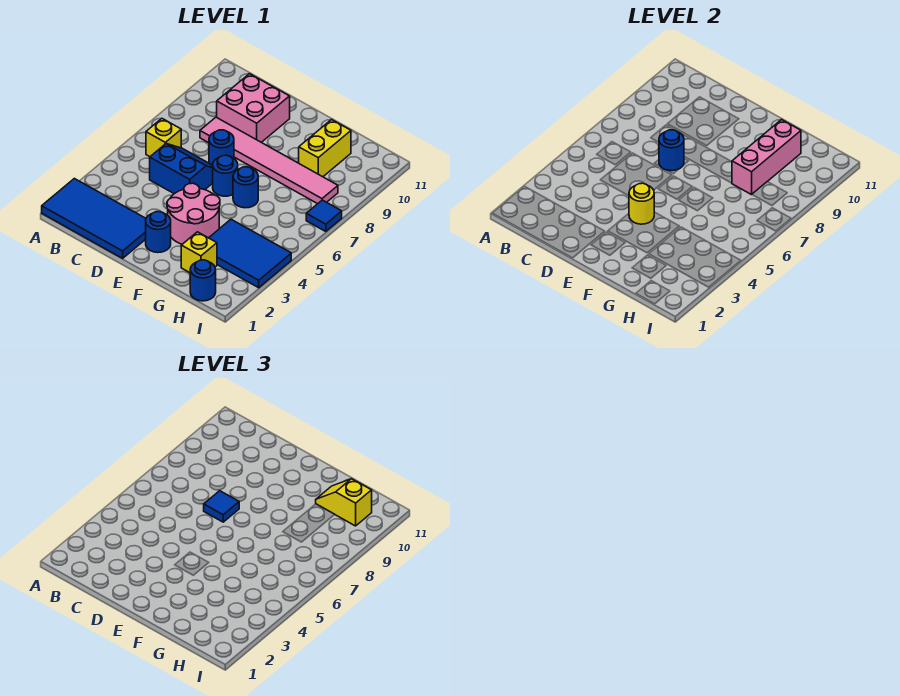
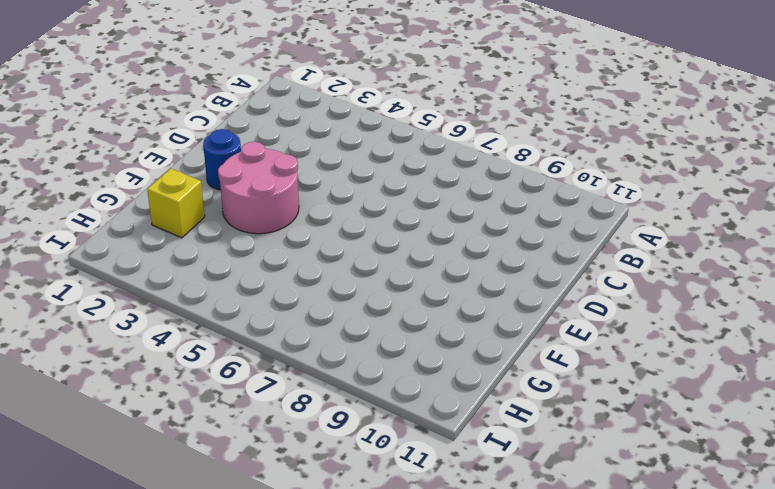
none -> blue tile A1:D2 level 1
none -> yellow brick B6 level 1
none -> blue slope C5:D6 level 1 top 5

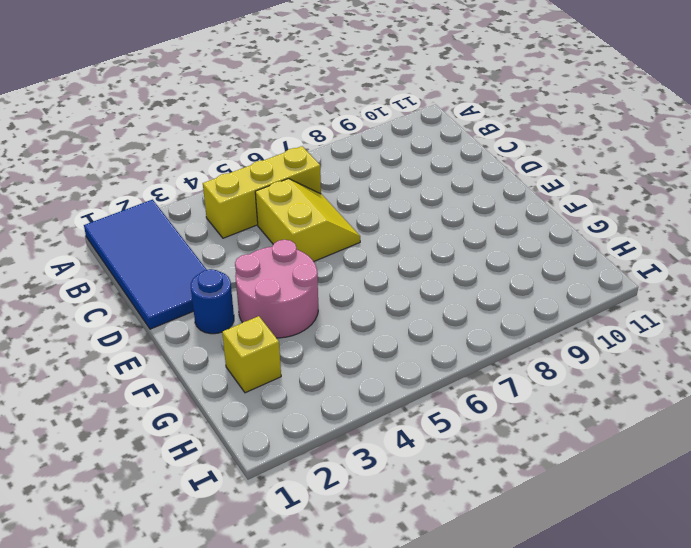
yellow brick B4:B6 level 1 -> yellow brick B6 level 1
yellow slope C5:D6 level 1 top 5 -> blue slope C5:D6 level 1 top 5
none -> pink tile C8:H8 level 1
none -> pink brick C9:D10 level 1
none -> blue round brick D7 level 1

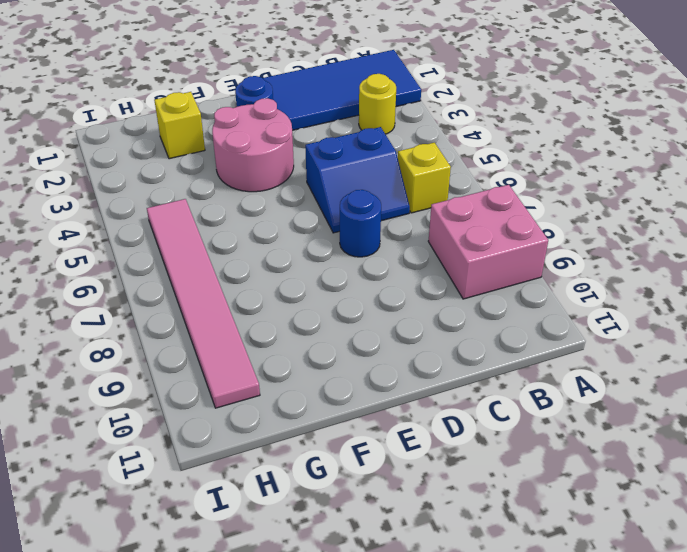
pink brick A8:B9 level 1 -> pink brick C9:D10 level 1
yellow round brick B3 level 1 -> yellow round brick E4 level 2
pink tile H5:H10 level 1 -> pink tile C8:H8 level 1
none -> blue round brick E6 level 1
none -> blue round brick F6 level 1
none -> blue tile G3:I4 level 1

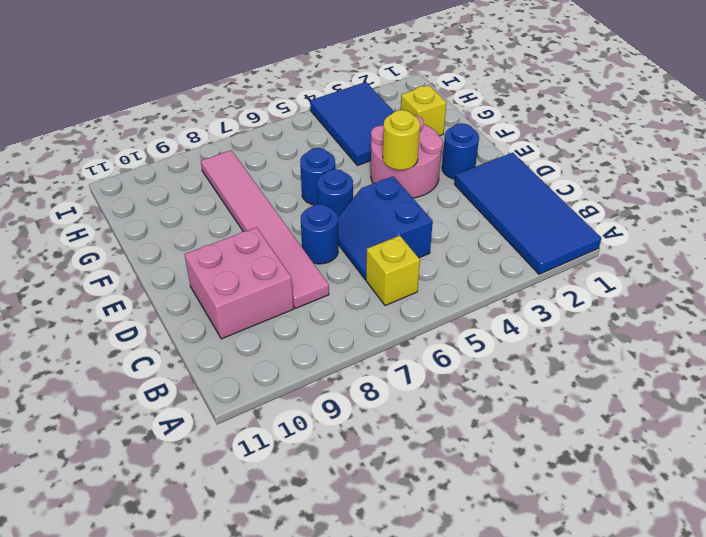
none -> yellow brick G9:G10 level 1
none -> blue round brick H1 level 1
none -> blue tile I7 level 1

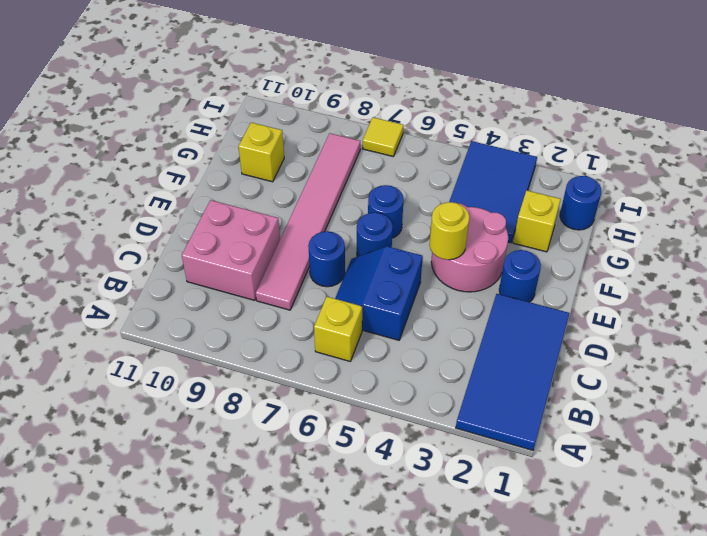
yellow brick G10 level 1 -> yellow brick G9:G10 level 1
yellow tile I7 level 1 -> blue tile I7 level 1
none -> blue round brick D7 level 2
none -> pink brick G8:G10 level 2
none -> blue tile D7 level 3

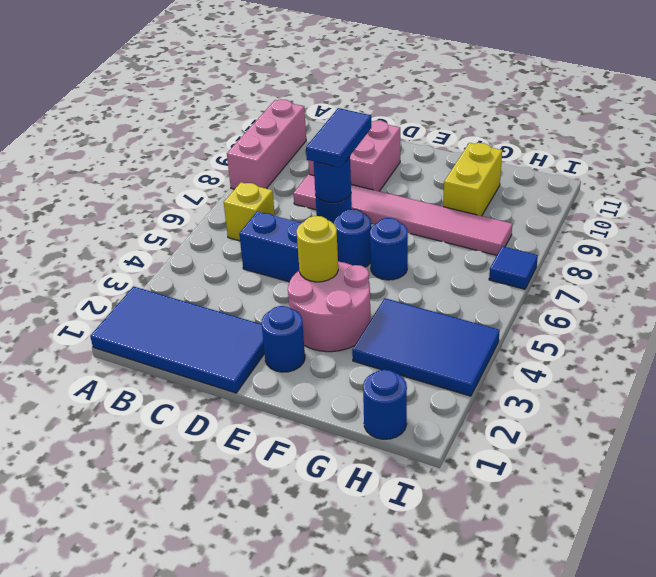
pink brick A8:A10 level 1 -> pink brick G8:G10 level 2
blue tile D7:D8 level 3 -> blue tile D7 level 3
none -> yellow brick G2 level 1
none -> yellow slope G10:H10 level 3 top H

